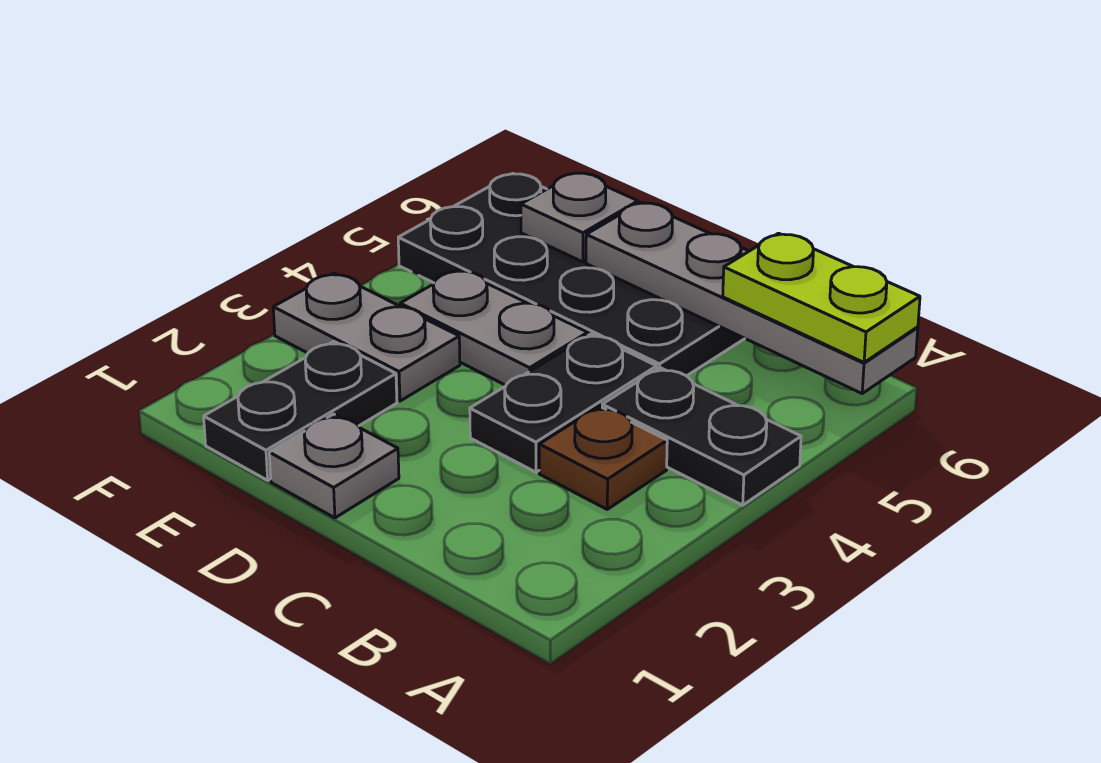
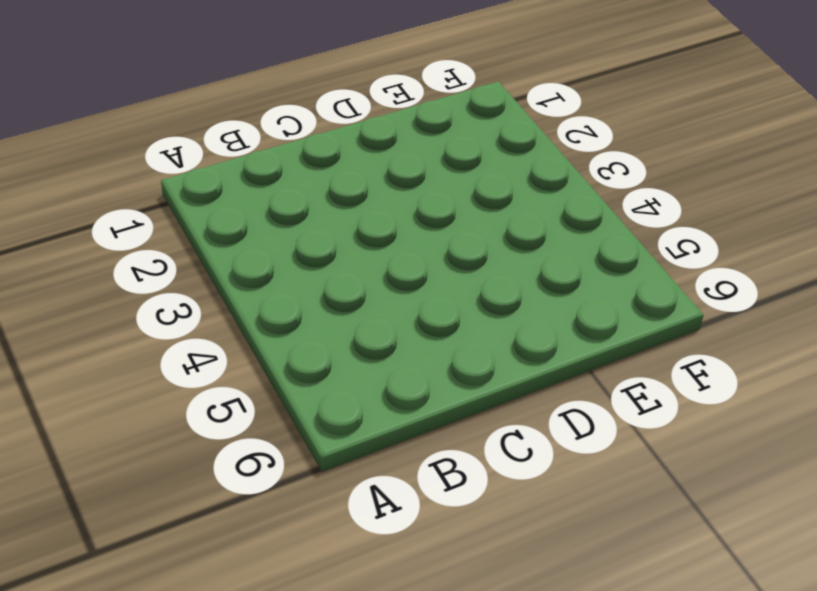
none -> black plate A4:B4 level 1
none -> brown plate B3 level 1

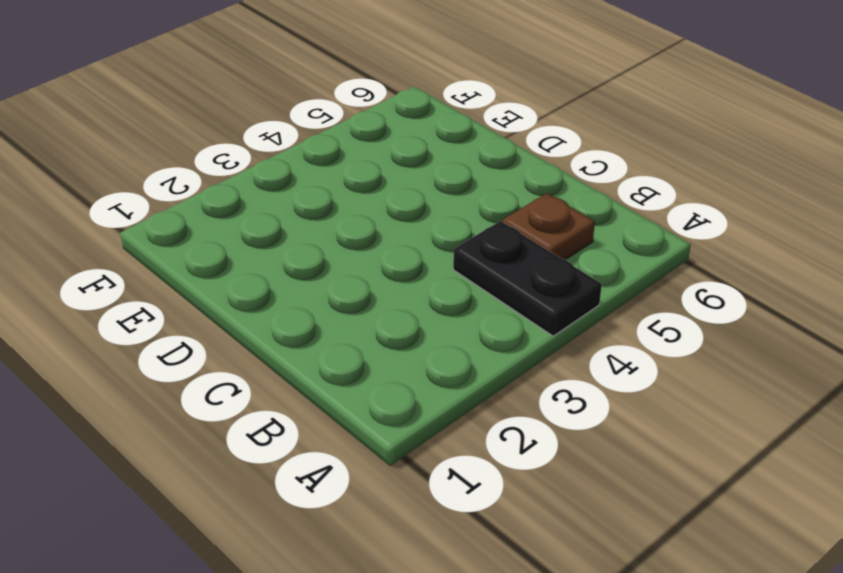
brown plate B5 level 1 -> brown plate B3 level 1
none -> black plate C3:C4 level 1
none -> black plate C5:F6 level 1

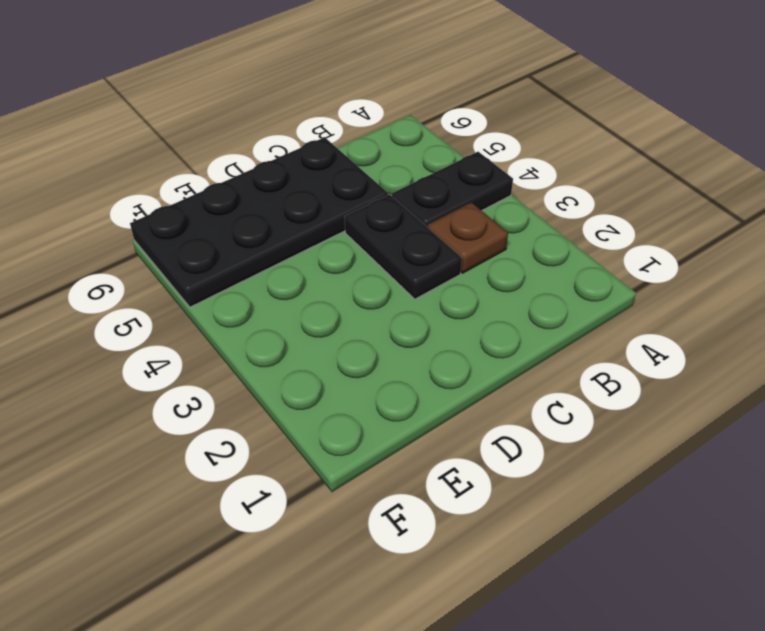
none -> grey plate D1 level 1
none -> grey plate D4:E4 level 1

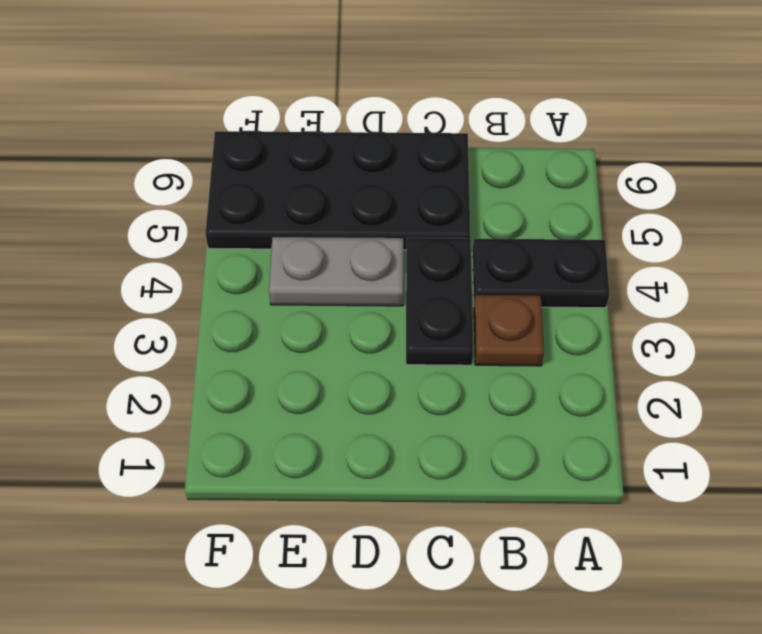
none -> grey plate D1 level 1
none -> black plate E1:E2 level 1

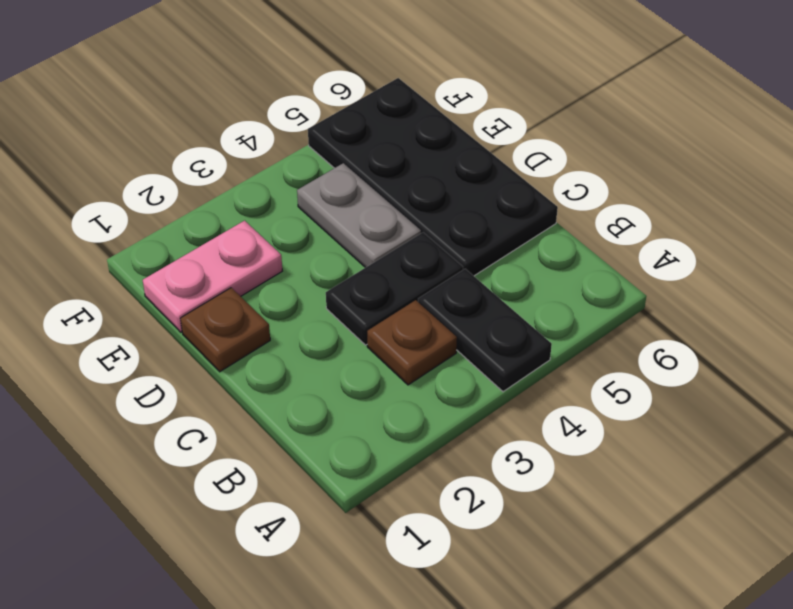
brown plate D1 level 1 -> grey plate D1 level 1
pink plate E1:E2 level 1 -> black plate E1:E2 level 1
none -> grey plate E3:F3 level 1
none -> grey plate A6:D6 level 2

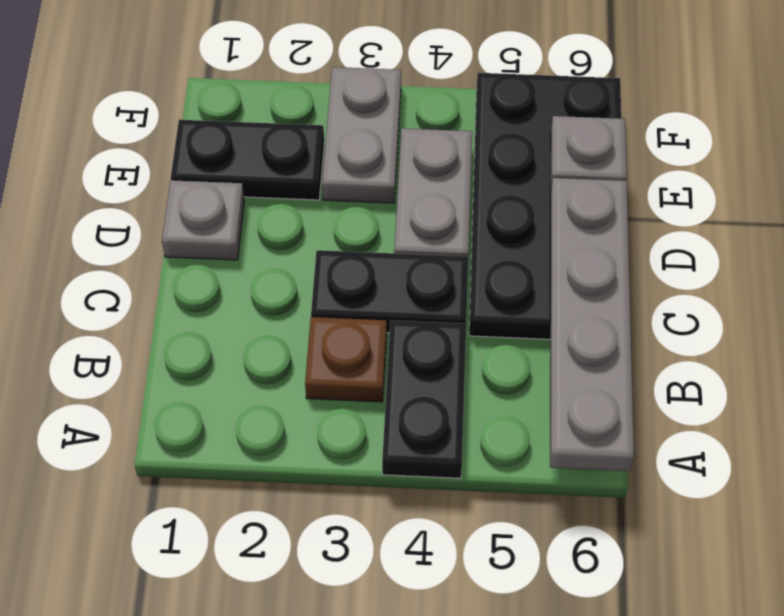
none -> lime plate A6:B6 level 3

